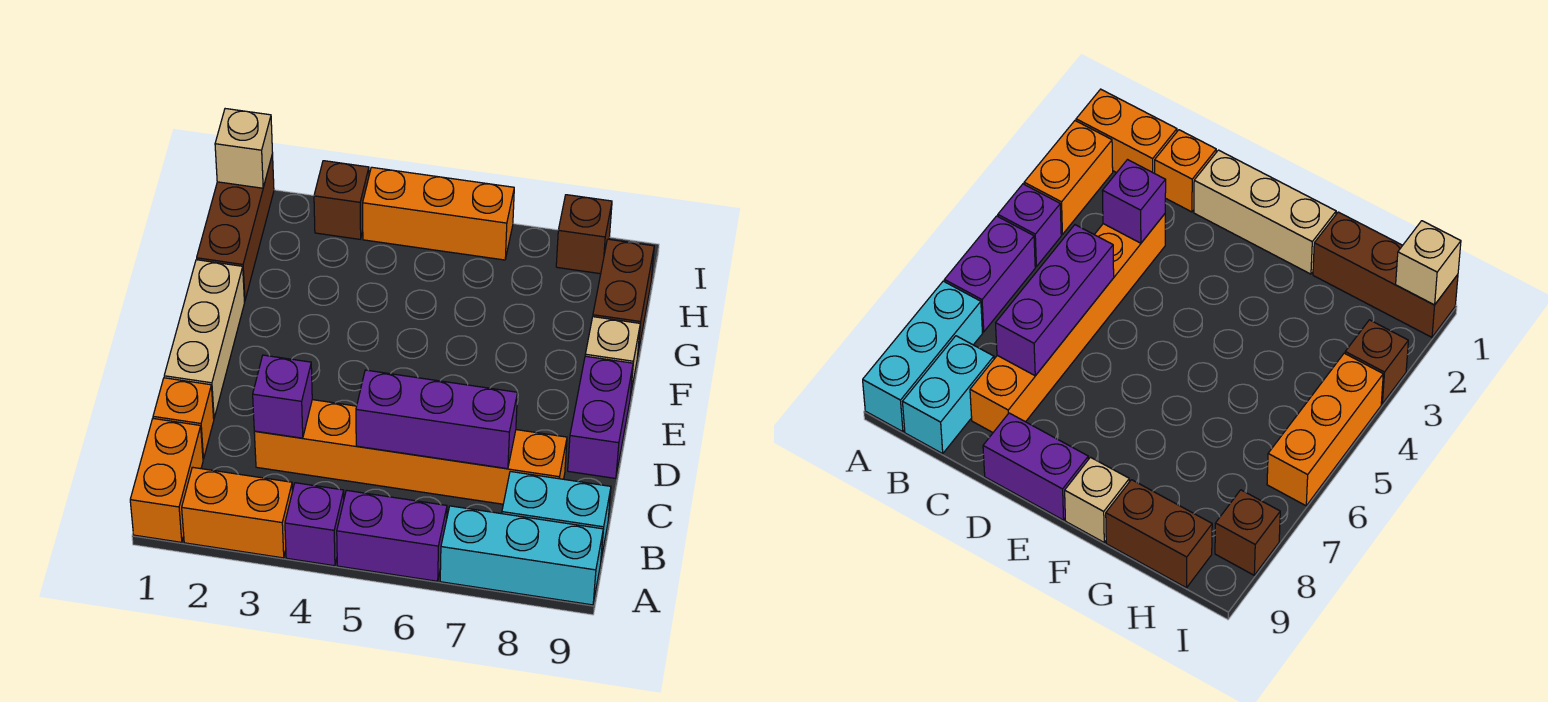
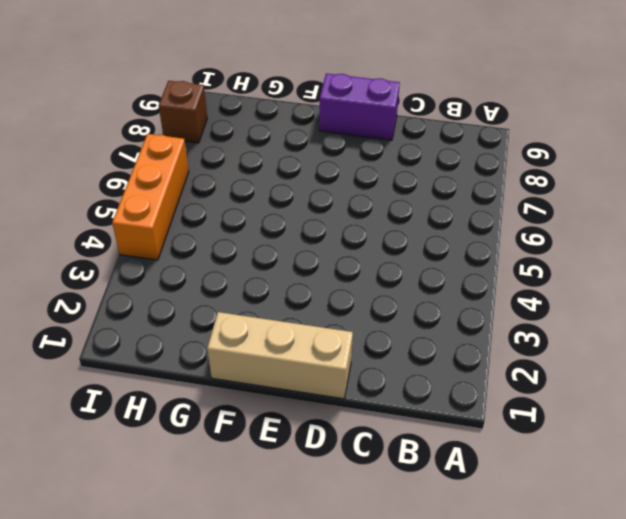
none -> orange brick A1:B1 level 1
none -> orange brick A2:A3 level 1
none -> purple brick A4 level 1

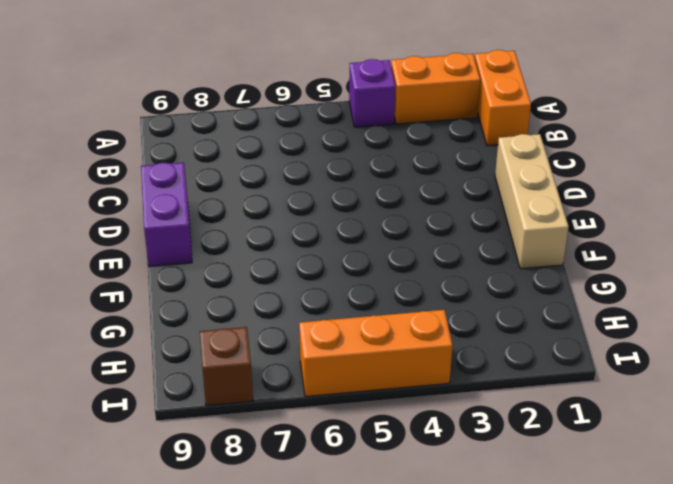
none -> purple brick A5:A6 level 1
none -> cyan brick A7:A9 level 1
none -> cyan brick B8:B9 level 1

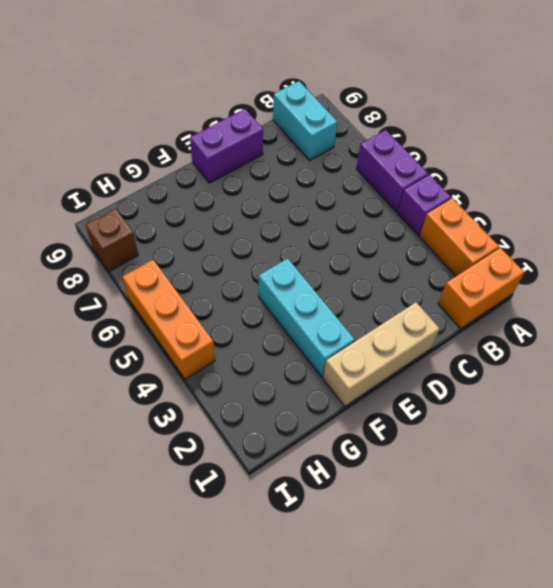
cyan brick F2:F4 level 1 -> cyan brick A7:A9 level 1
none -> orange brick C1 level 1
none -> orange brick C3:C8 level 1
none -> tan brick F9 level 1

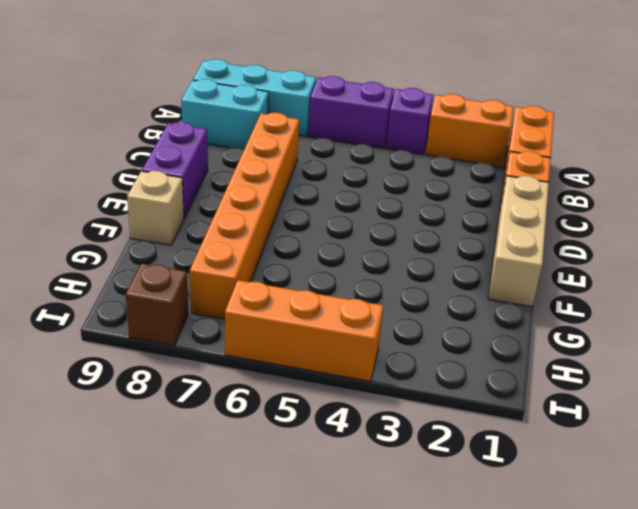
orange brick C7:H7 level 1 -> orange brick C3:C8 level 1
none -> brown brick G1:I1 level 1
none -> brown brick G9:H9 level 1
none -> brown brick I3 level 1

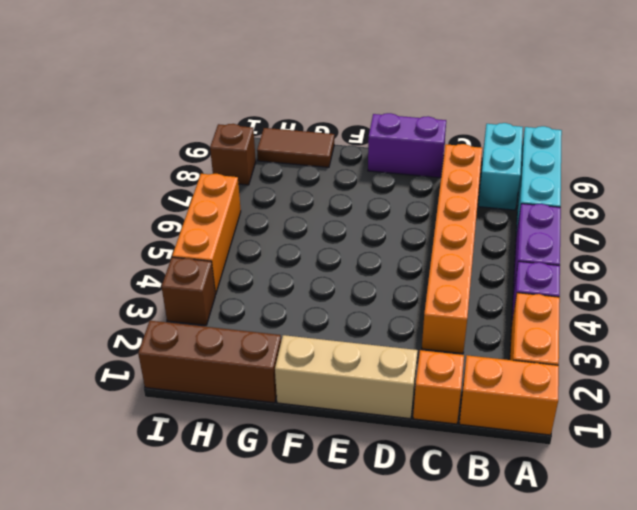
brown tile G9:H9 level 1 -> brown brick G9:H9 level 1
none -> tan brick F9 level 1
none -> purple brick C3 level 2
none -> purple brick C5:C7 level 2

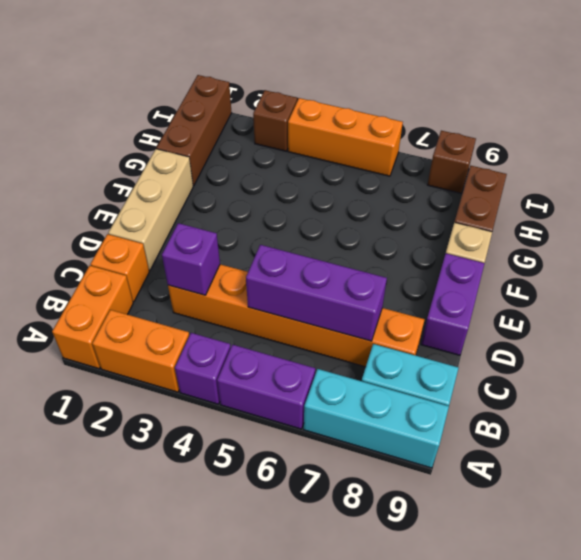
none -> tan brick I1 level 2

